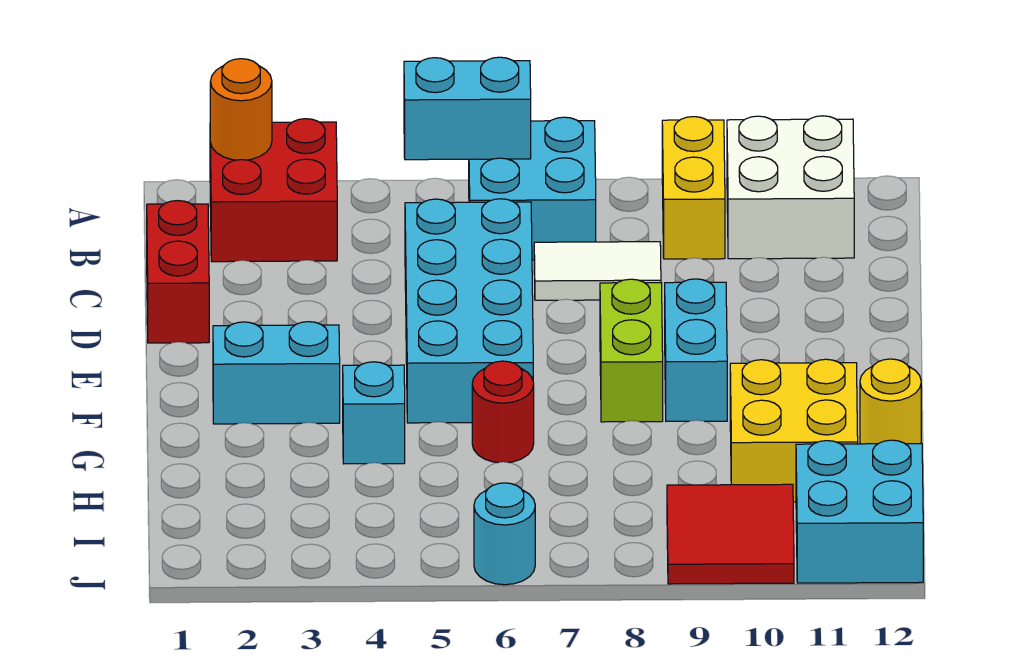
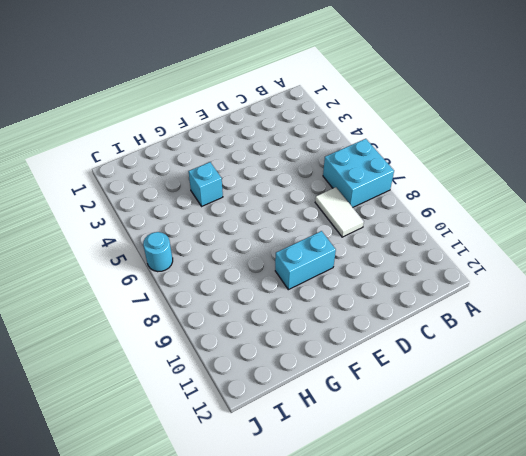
none -> red brick A2:B3 level 1
none -> yellow brick A9:B9 level 1
none -> white brick A10:B11 level 1

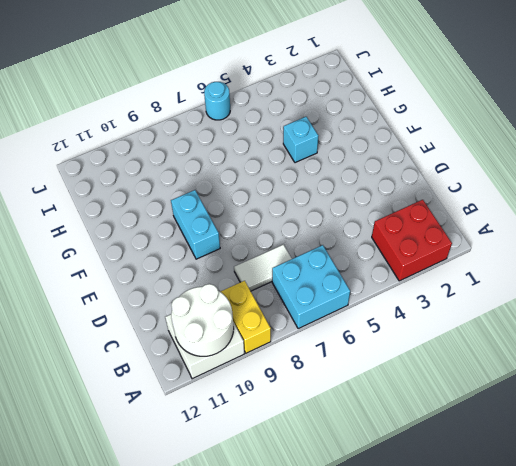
white round brick A10:B11 level 2 -> none
none -> red brick C1:D1 level 1
none -> cyan brick C5:F6 level 1
none -> lime brick E8:F8 level 1

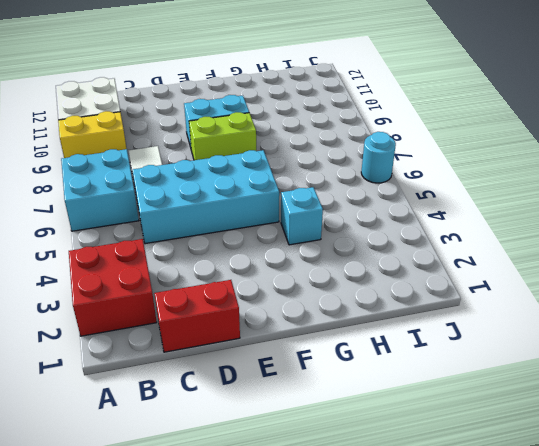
none -> cyan brick F2:F3 level 1
none -> red round brick G6 level 1
none -> yellow brick G10:H11 level 1

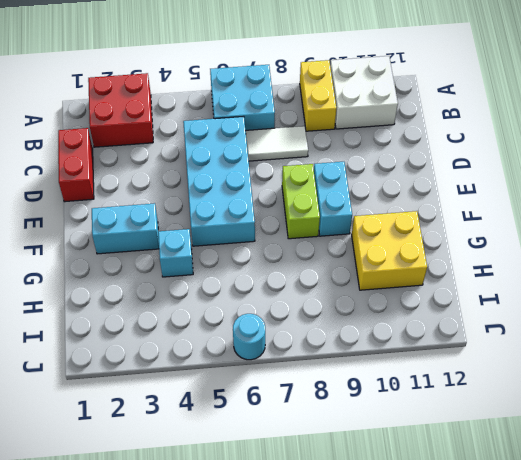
none -> red round brick G6 level 1
none -> yellow round brick G12 level 1
none -> red tile I9:J10 level 1

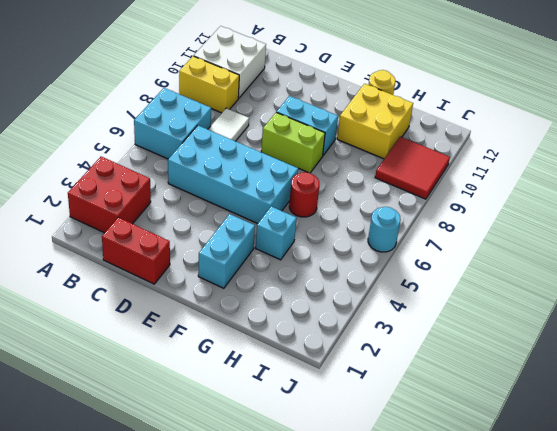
none -> cyan brick I11:J12 level 1
none -> orange round brick A2 level 2
none -> cyan brick A5:A6 level 2

